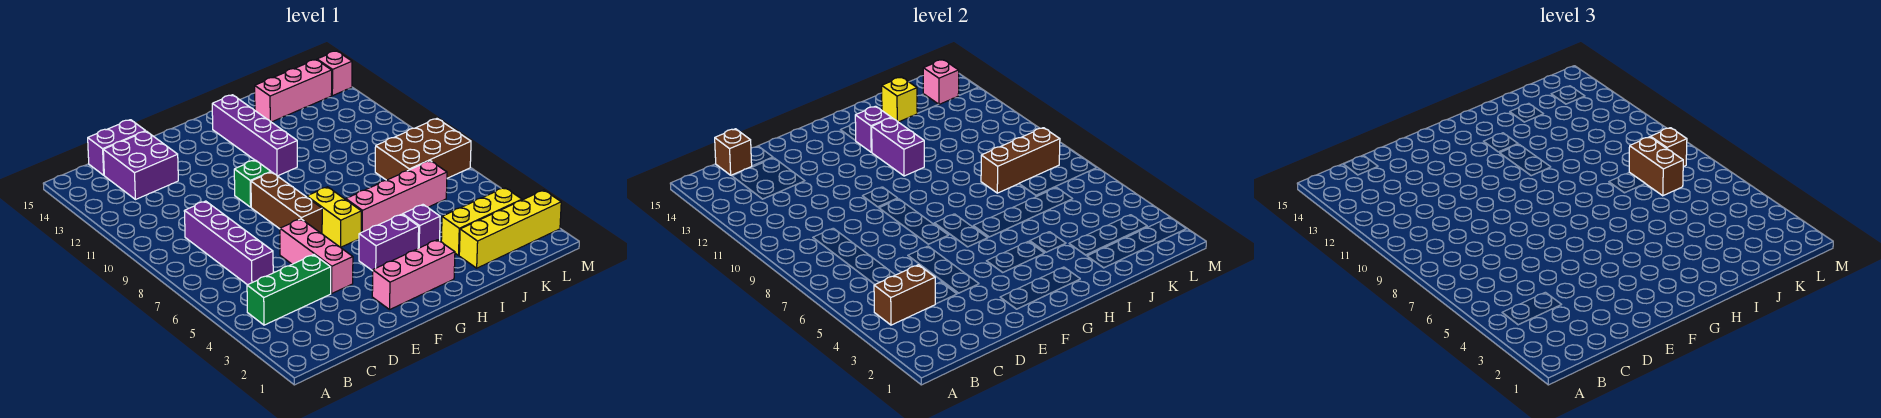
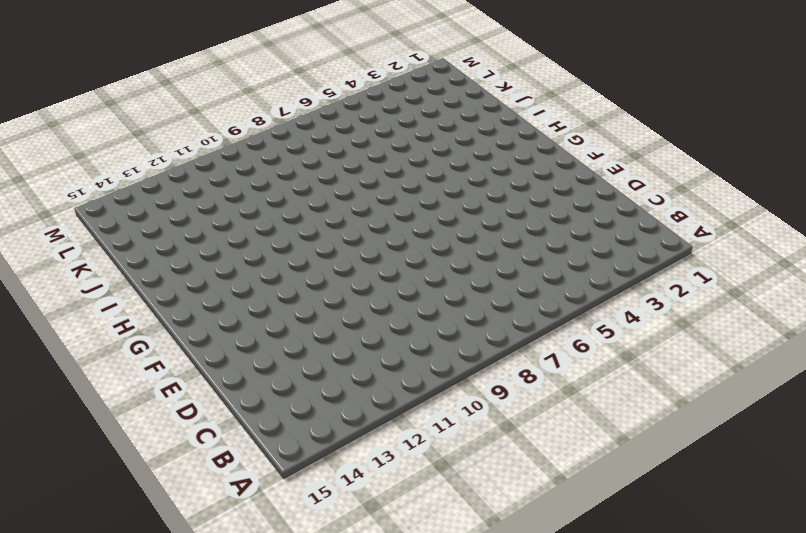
none -> green brick B4:D4 level 1
none -> purple brick C6:C9 level 1
none -> purple brick C13:D14 level 1

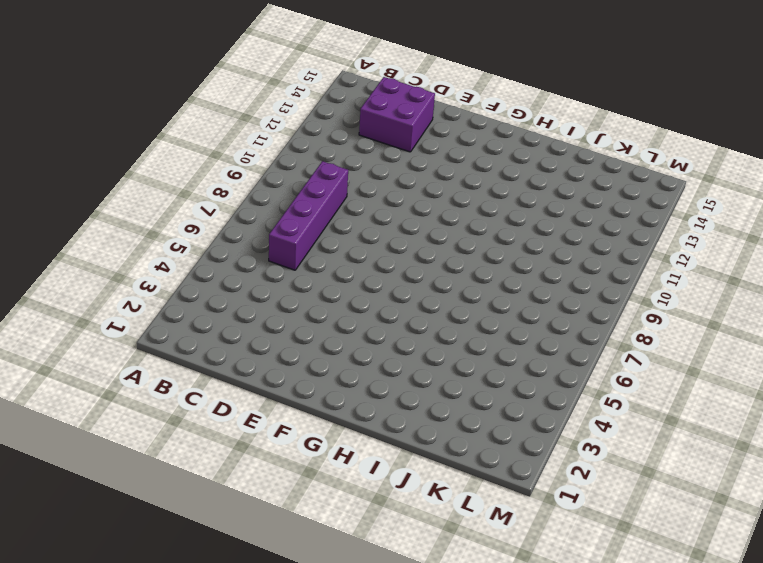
none -> green brick B4:D4 level 1
none -> purple brick C15:D15 level 1
none -> pink brick E4:E6 level 1

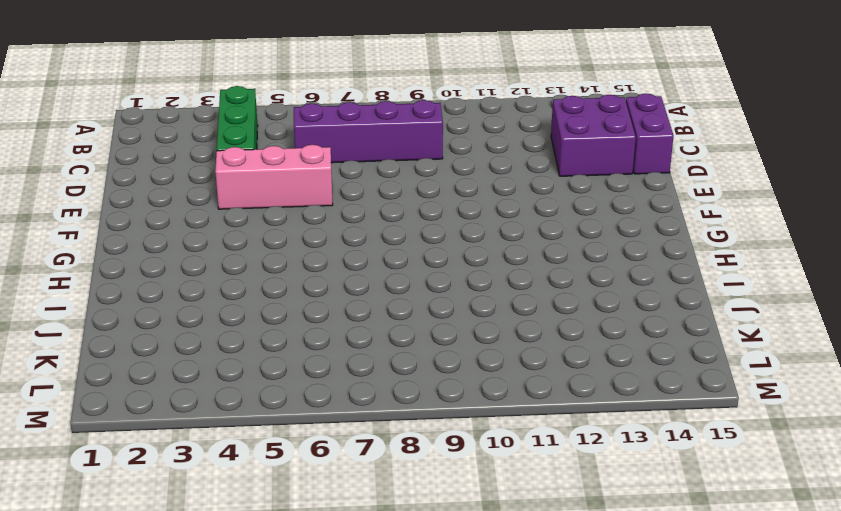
none -> pink brick F2:H2 level 1
none -> brown brick F7:F9 level 1
none -> green brick F10 level 1

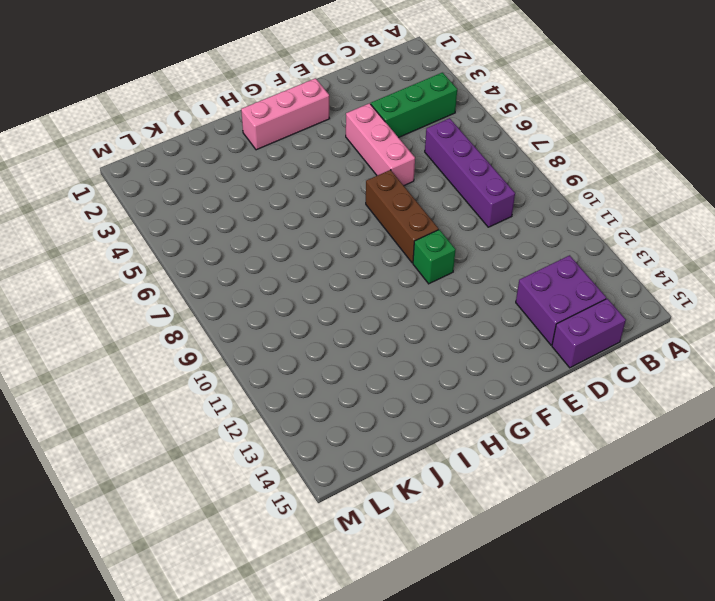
none -> purple brick G4:H4 level 1
none -> yellow brick G6:G7 level 1
none -> pink brick H6:K6 level 1

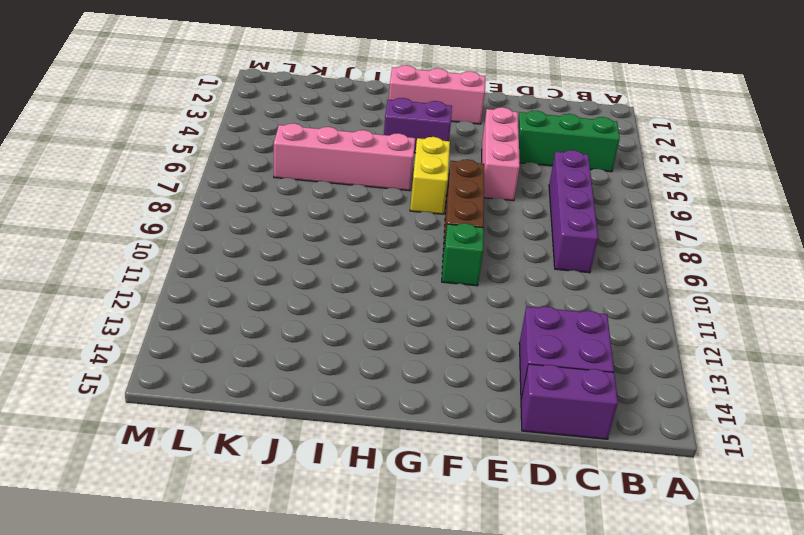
none -> purple brick H11:H14 level 1
none -> purple brick I4 level 1
none -> yellow brick J2:M2 level 1

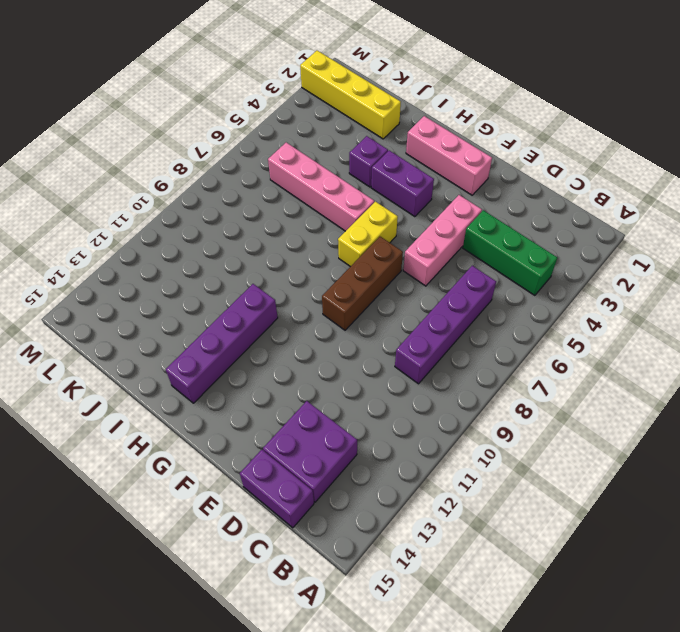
none -> green brick F10 level 1
none -> yellow brick J3:L3 level 1
none -> pink brick J14:L14 level 1

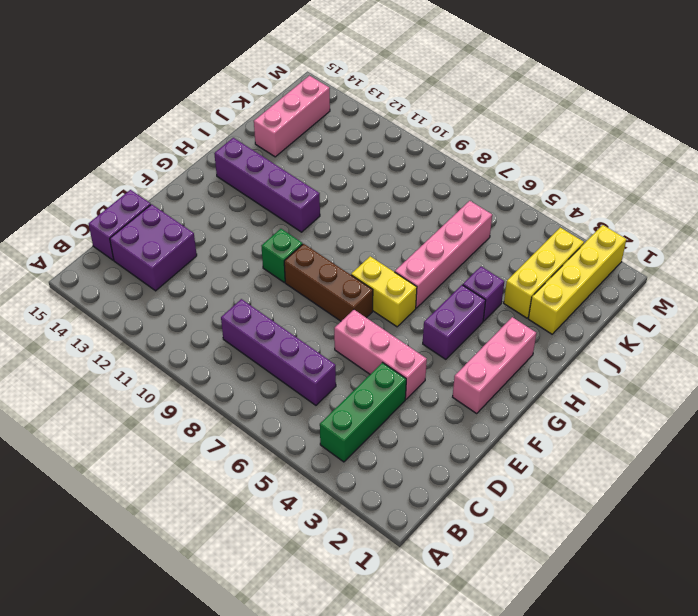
none -> brown brick K7:M8 level 1
none -> pink brick M14 level 1
none -> brown brick B4:C4 level 2

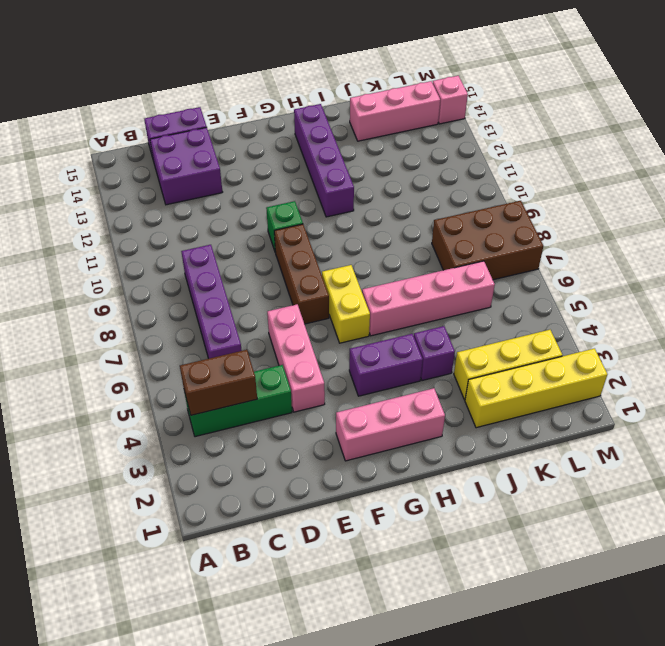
none -> brown brick C15 level 2
none -> purple brick H11:H12 level 2
none -> purple brick H13 level 2

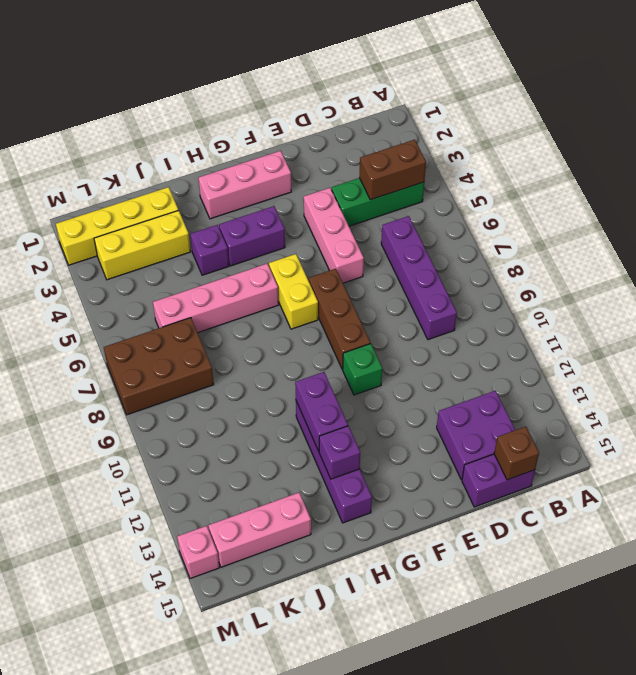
none -> brown brick J8:L8 level 2
none -> yellow brick J14 level 2
none -> pink brick L14 level 2

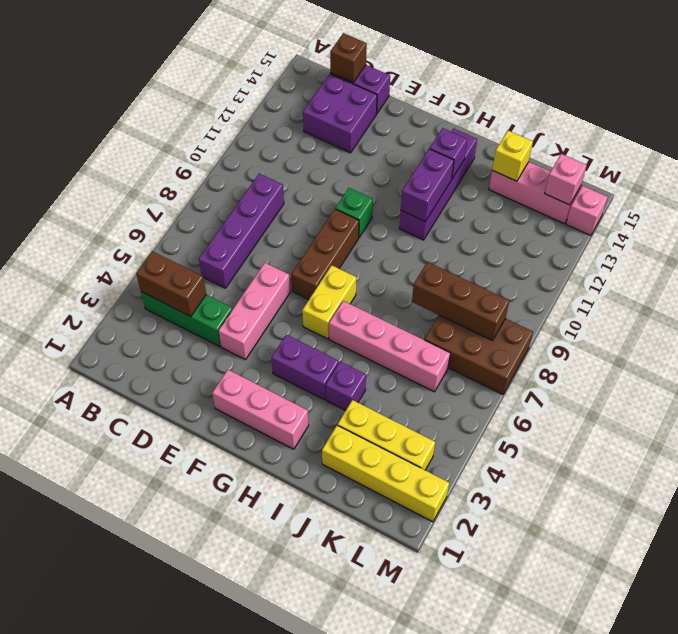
none -> brown brick K7:K8 level 3
none -> brown brick L8 level 3

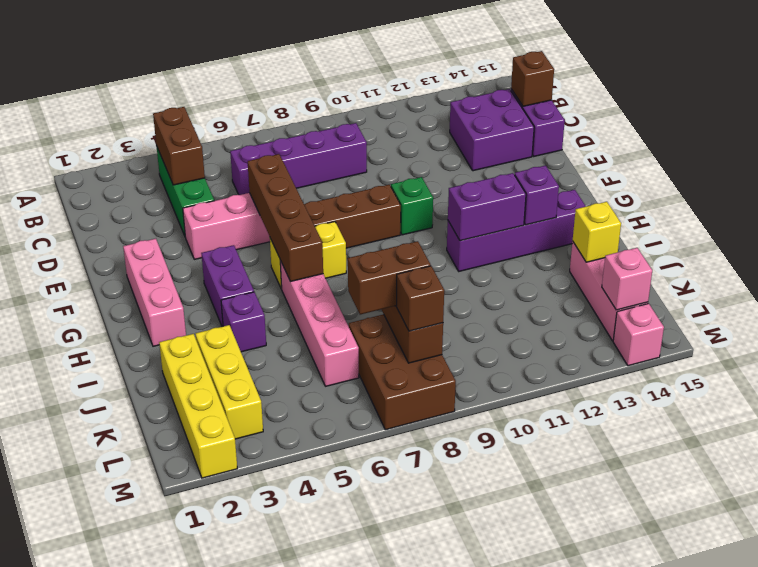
brown brick E6:H6 level 2 -> none

